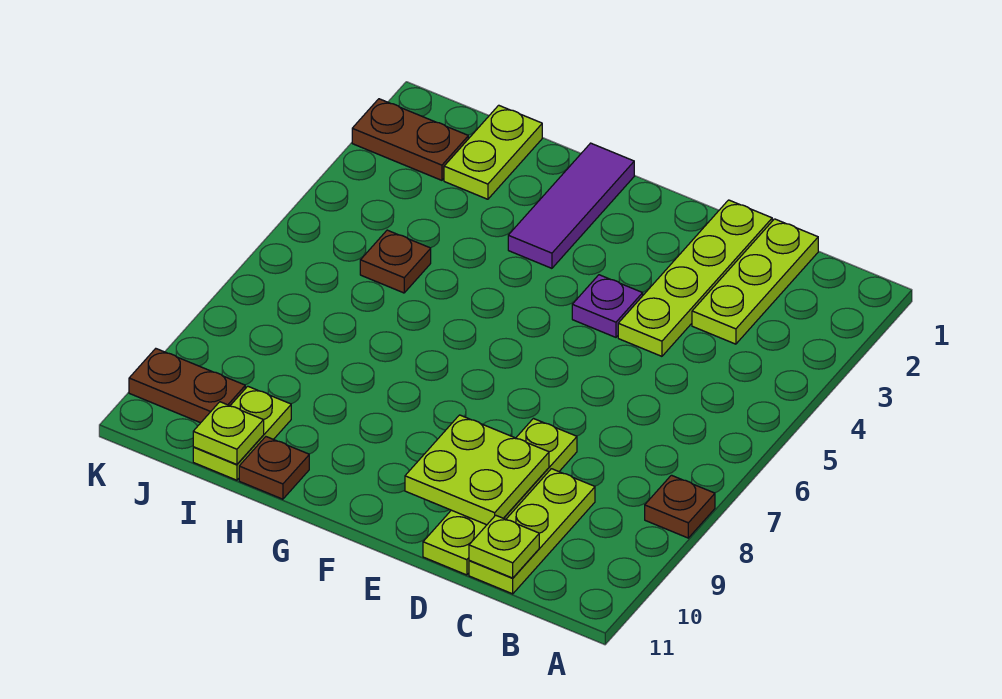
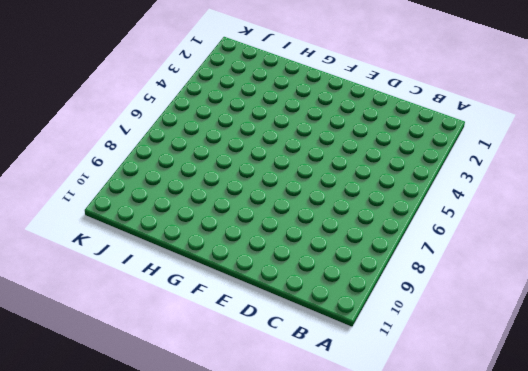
none -> brown plate A8 level 1
none -> lime plate C1:C3 level 1
none -> lime plate C9:C11 level 1

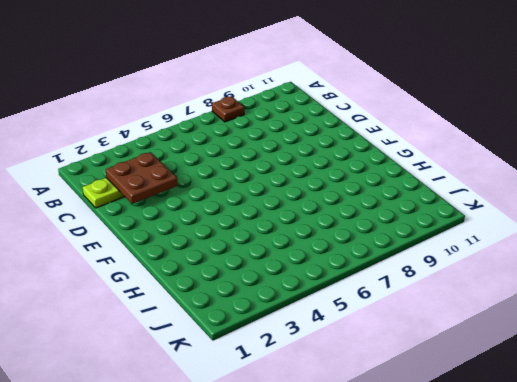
brown plate C2:D3 level 2 -> none
none -> lime plate C9:C11 level 1
none -> lime plate D1:D4 level 1
none -> lime plate D8:D11 level 1

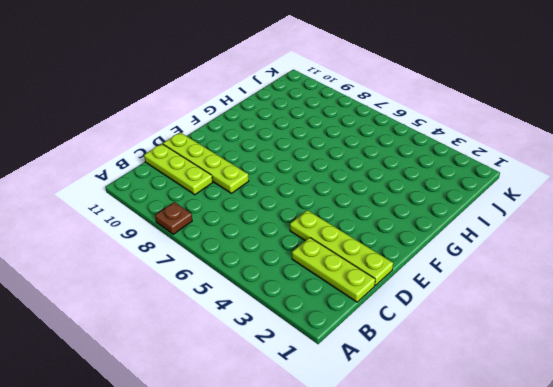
none -> purple plate E4 level 1
none -> purple tile G1:G3 level 1
none -> brown plate H11 level 1

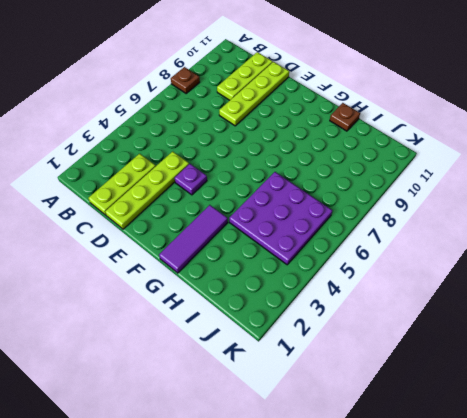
purple plate H4:J6 level 1 -> brown plate I5 level 1
none -> lime plate I1:I2 level 1
none -> lime plate I10:I11 level 1
none -> brown plate J2:K2 level 1

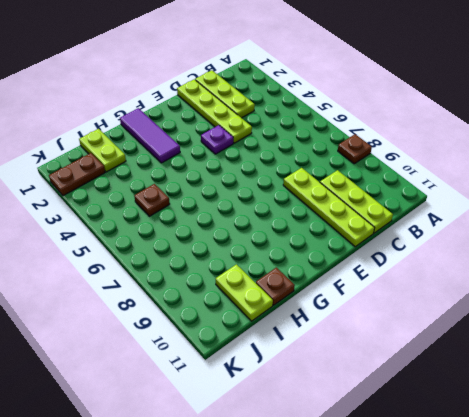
none -> brown plate J10:K10 level 1
none -> lime plate C11 level 2
none -> lime plate D9:E10 level 2

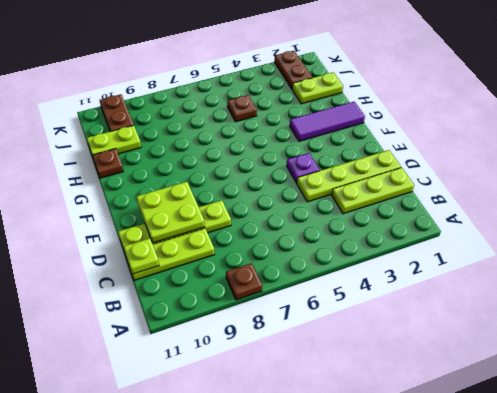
none -> lime plate I11 level 2

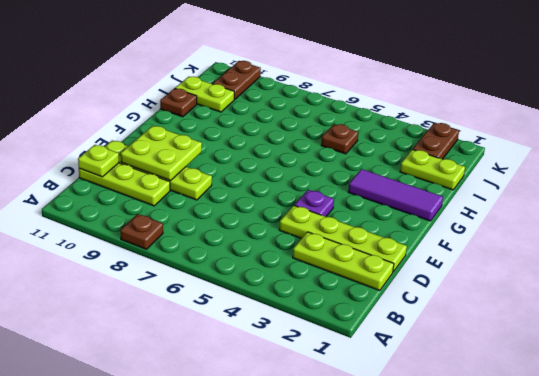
none -> lime plate I11 level 2

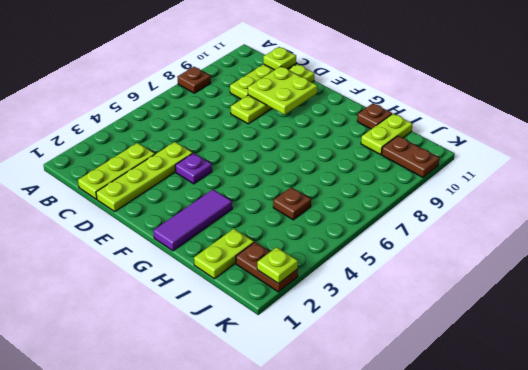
lime plate K2 level 2 -> lime plate I11 level 2

